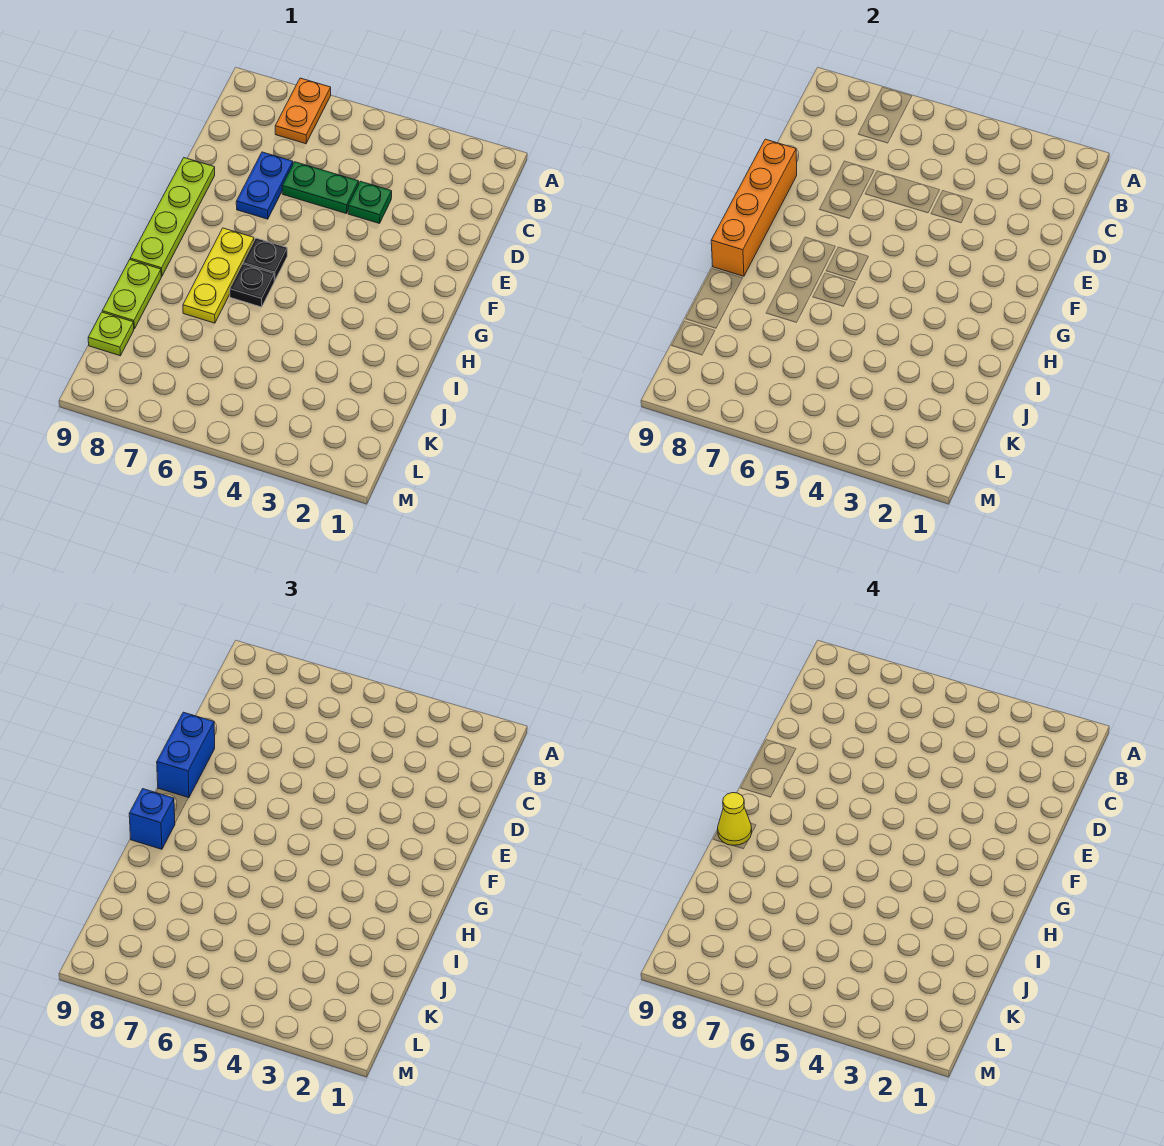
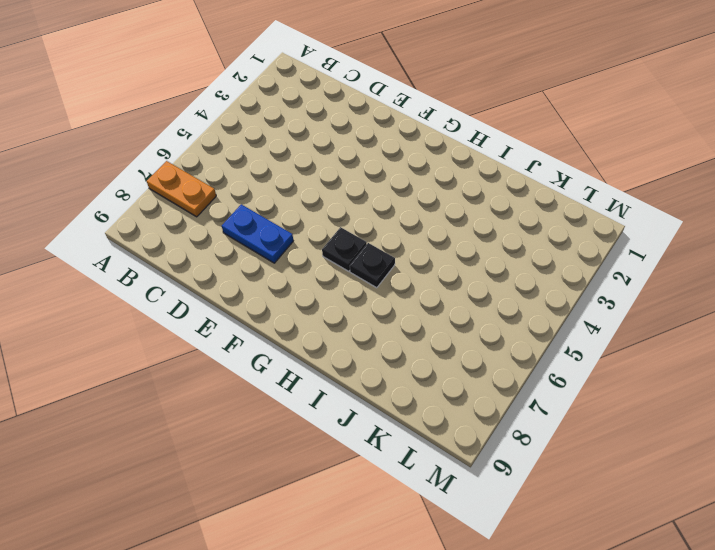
none -> green plate D4 level 1
none -> green plate D5:D6 level 1
none -> lime plate E9:H9 level 1

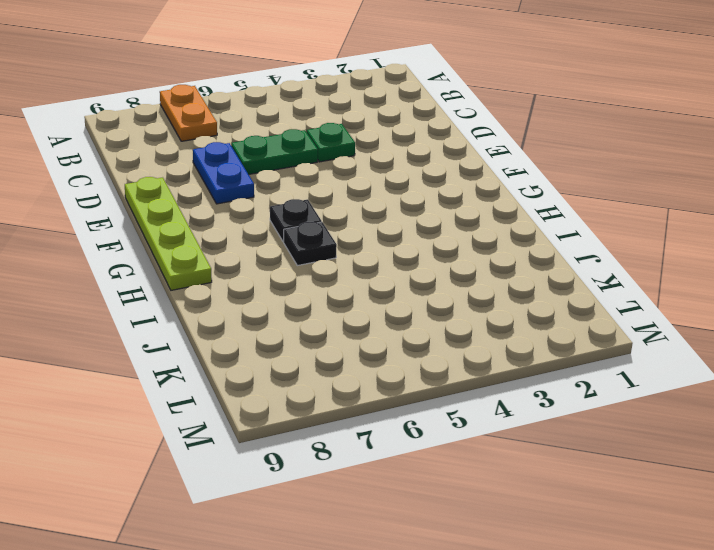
none -> yellow plate G7:I7 level 1
none -> lime plate I9:J9 level 1
none -> lime plate K9 level 1

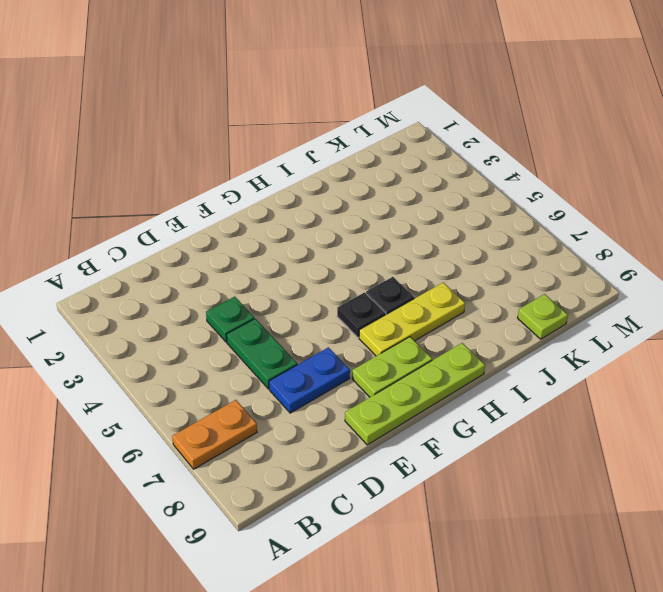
lime plate F8:G8 level 1 -> lime plate I9:J9 level 1
none -> orange brick E9:H9 level 2
none -> blue brick E9:F9 level 3
none -> blue brick H9 level 3

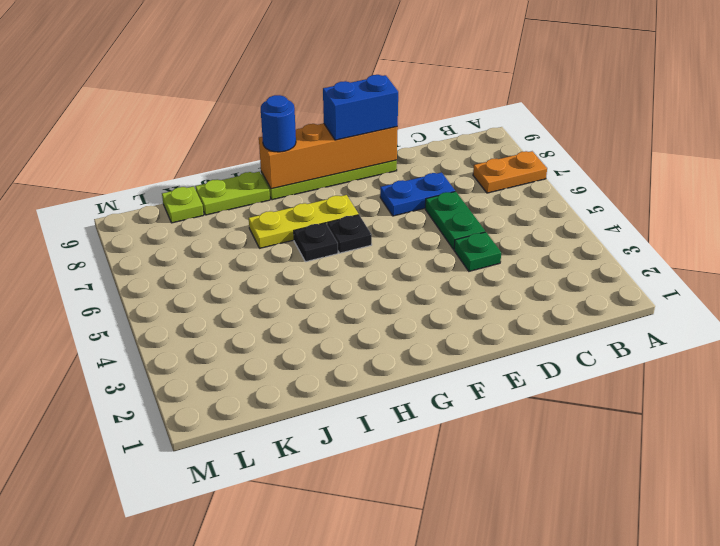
blue round brick H9 level 3 -> blue brick H9 level 3
none -> yellow cone H9 level 4

